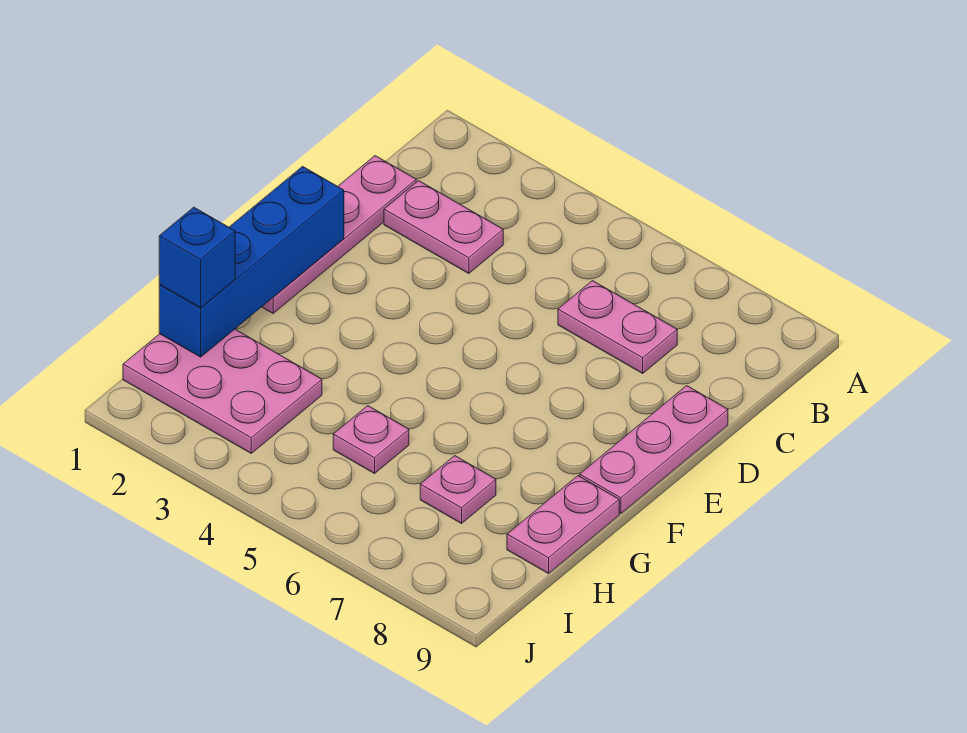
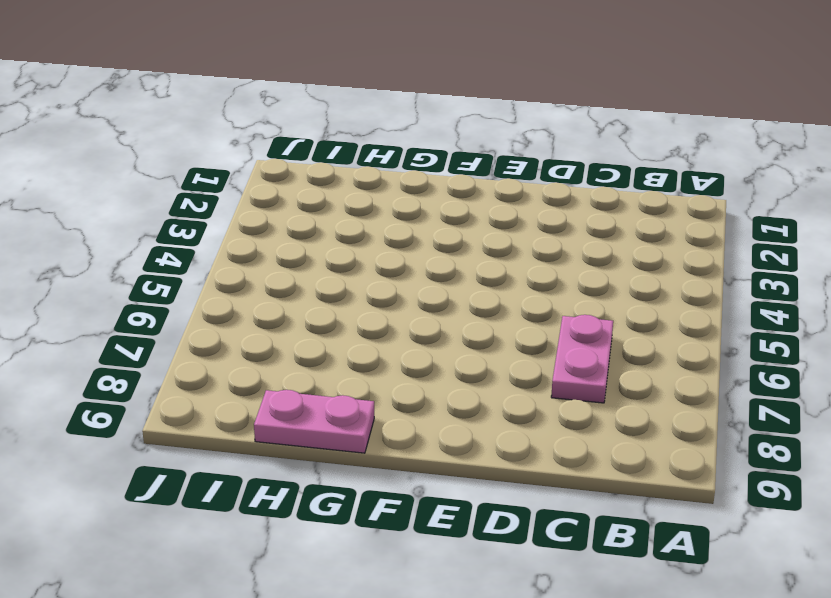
none -> pink plate C1:F1 level 1
none -> pink plate C2:C3 level 1

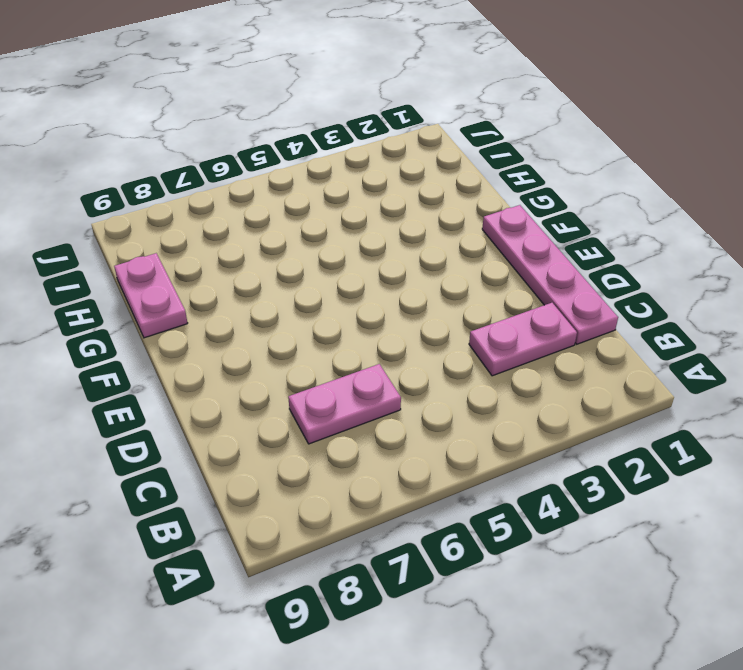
none -> pink plate D9:F9 level 1
none -> pink plate H1:I3 level 1

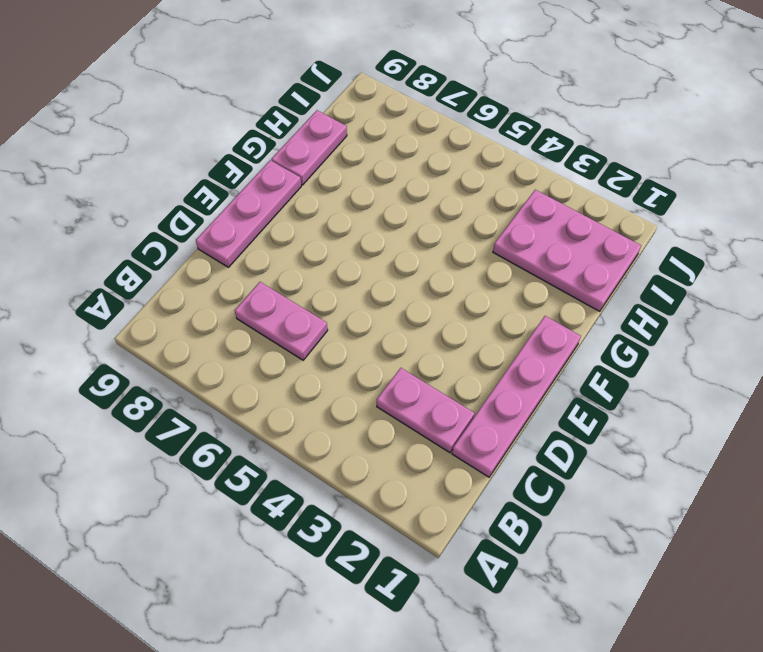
none -> pink plate H5 level 1
none -> pink plate H7 level 1

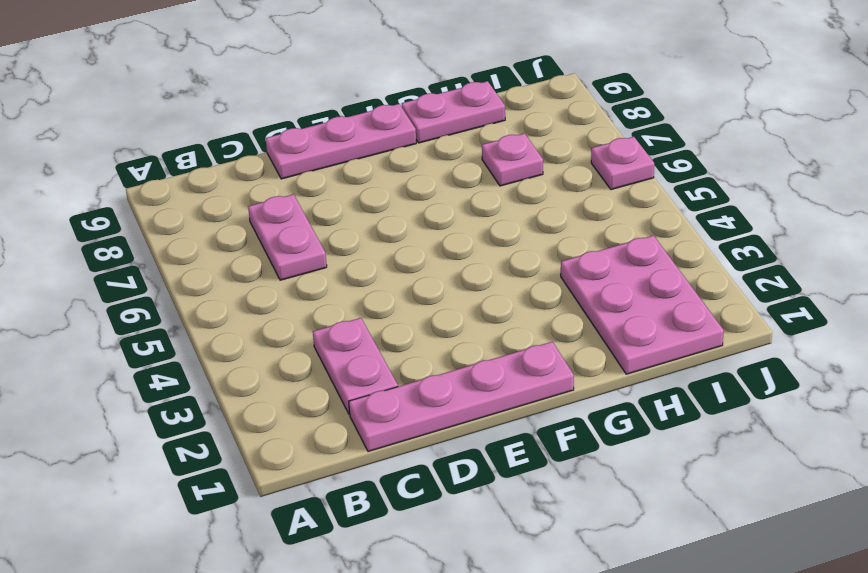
pink plate J6 level 1 -> pink plate H5 level 1
none -> blue brick E1:H1 level 2
none -> blue brick H1 level 3

